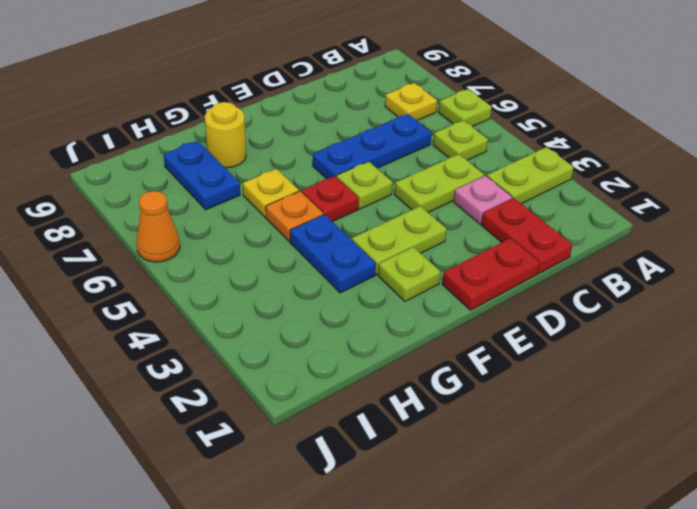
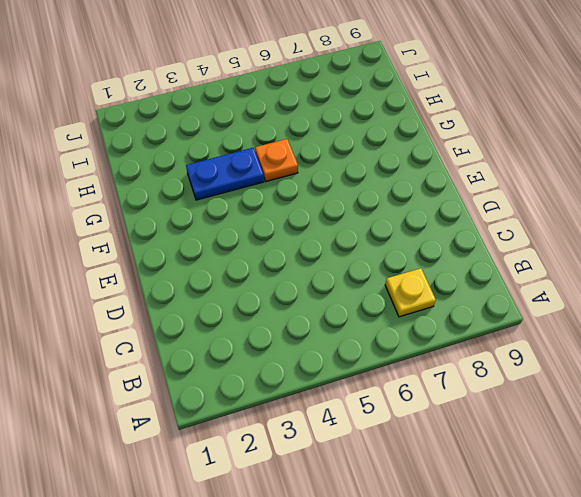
none -> lime plate A3:B3 level 1
none -> lime plate A6 level 1
none -> lime plate B5 level 1

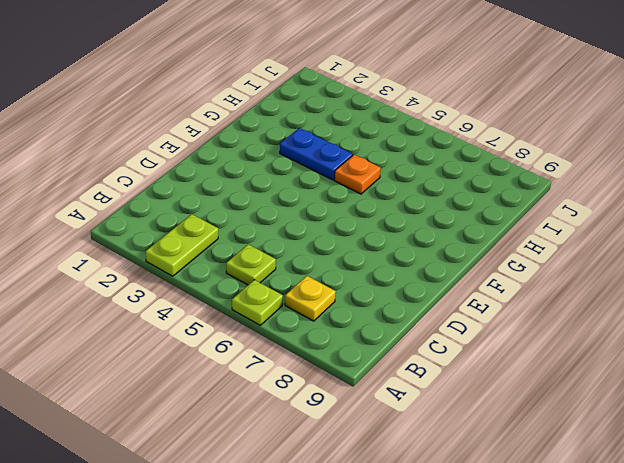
none -> red plate C1:C2 level 1
none -> pink plate C3 level 1
none -> lime plate C4:D4 level 1

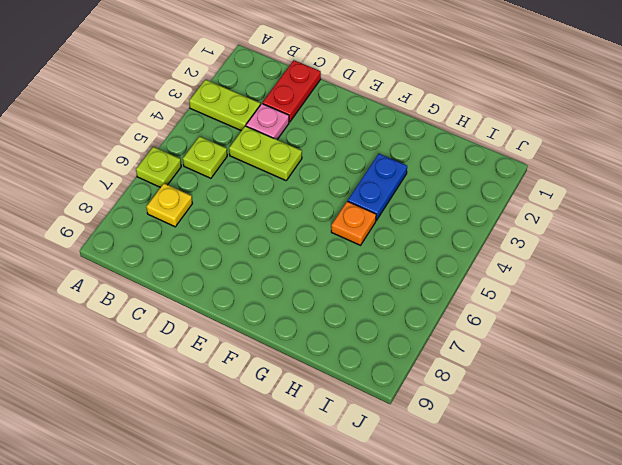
none -> blue plate C6:E6 level 1
none -> red plate D1:E1 level 1
none -> lime plate E3:F3 level 1

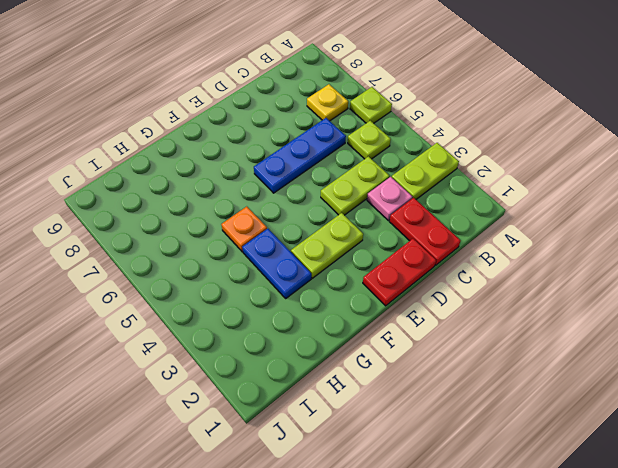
none -> lime plate E5 level 1
none -> lime plate F2 level 1
none -> red plate F5 level 1

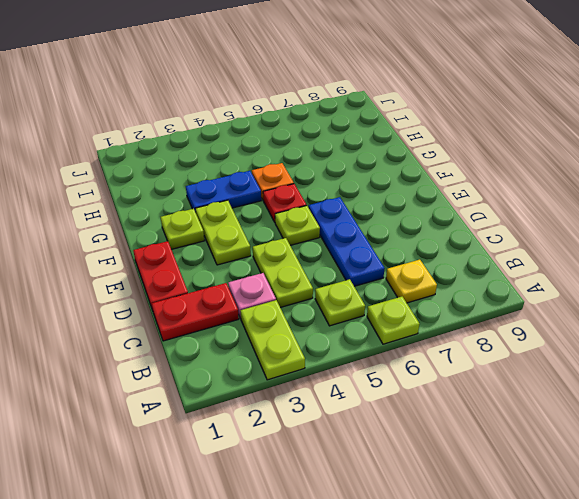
none -> yellow plate G6 level 1
none -> yellow round brick G8 level 1
none -> blue plate H7:H8 level 1

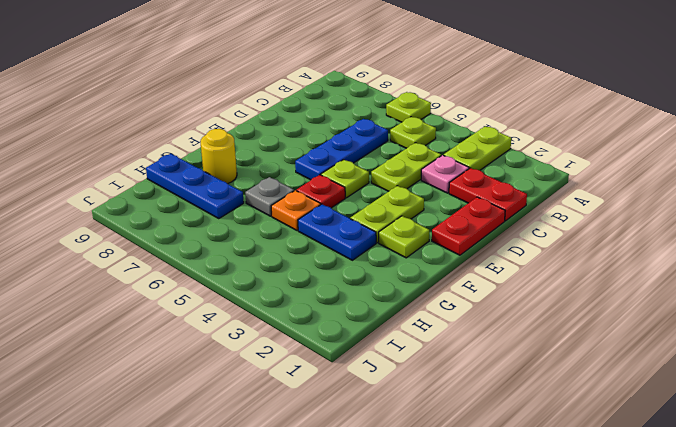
grey plate G6 level 1 -> yellow plate G6 level 1
blue plate H7:H9 level 1 -> blue plate H7:H8 level 1
none -> yellow plate B7 level 1
none -> orange cone J6 level 1

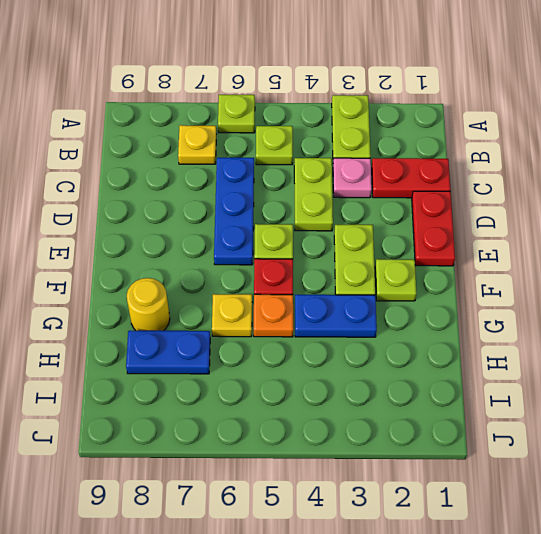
none -> orange cone J6 level 1

